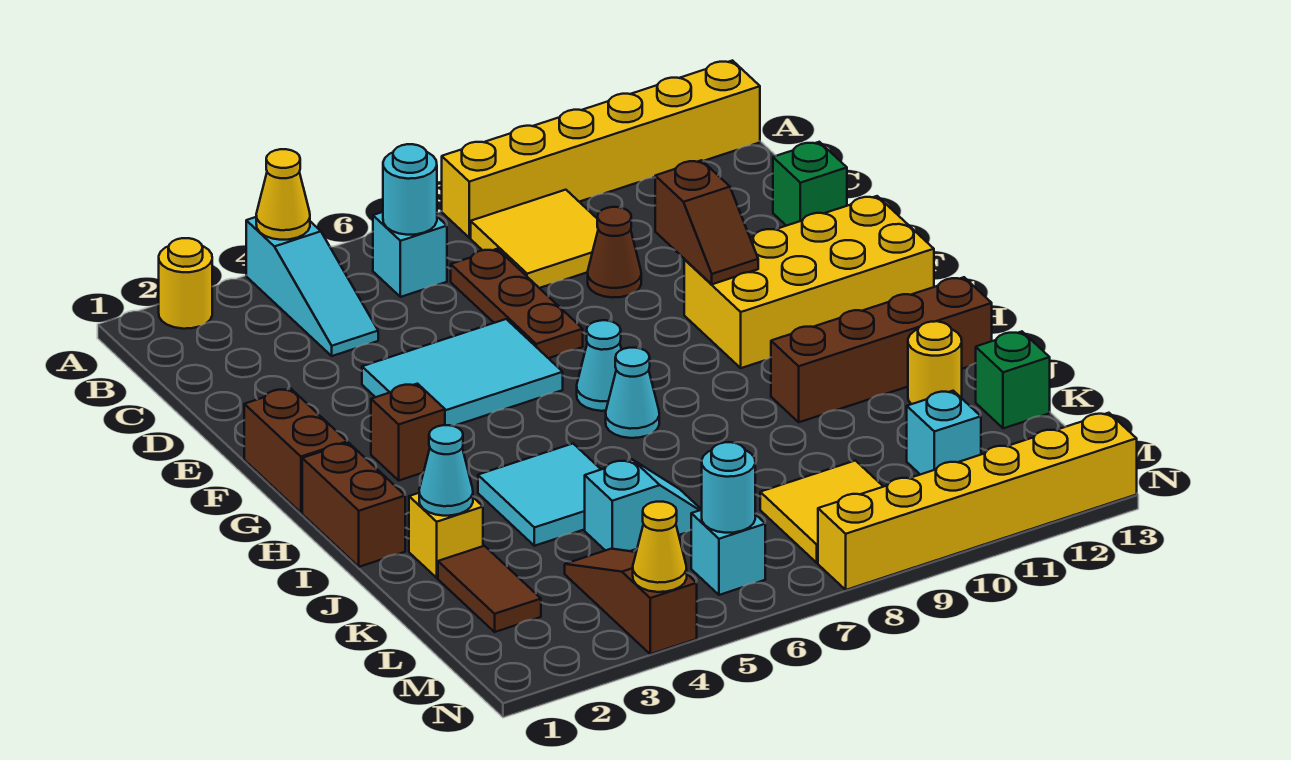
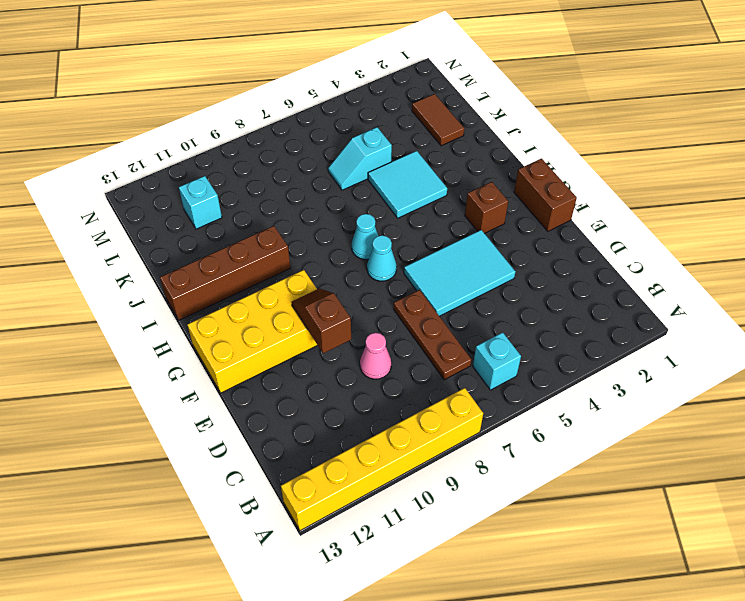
pink cone D9 level 1 -> brown cone D9 level 1
none -> yellow round brick A2 level 1
none -> cyan slope A4:C4 level 1 top A
none -> yellow tile B8:C9 level 1
none -> green brick D13 level 1

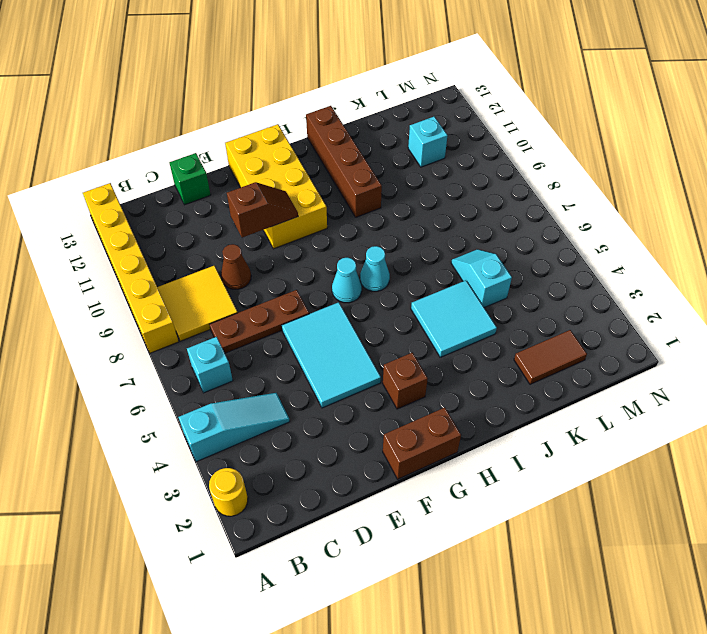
none -> brown brick H1:I1 level 1
none -> yellow brick J2 level 1
none -> yellow round brick J12 level 1
none -> green brick K13 level 1

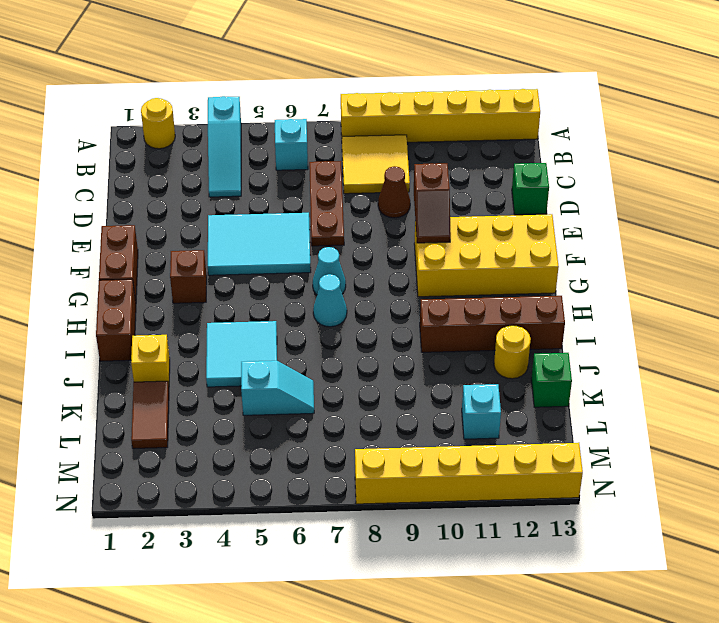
none -> brown slope L4:N4 level 1 top N
none -> yellow tile L8:M9 level 1
none -> cyan brick M6 level 1
none -> yellow cone A4 level 2

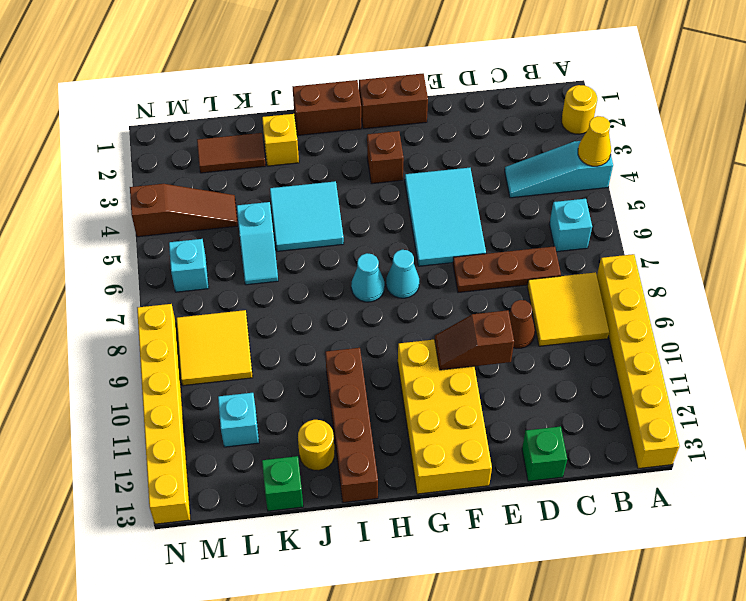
none -> cyan round brick B6 level 2
none -> cyan cone J2 level 2
none -> cyan round brick M6 level 2
none -> yellow cone N4 level 2

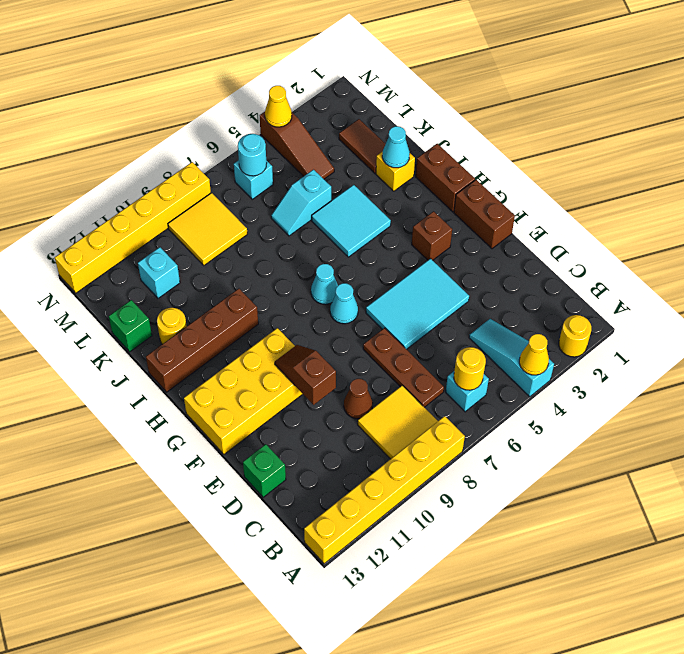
yellow round brick B6 level 2 -> cyan round brick B6 level 2

